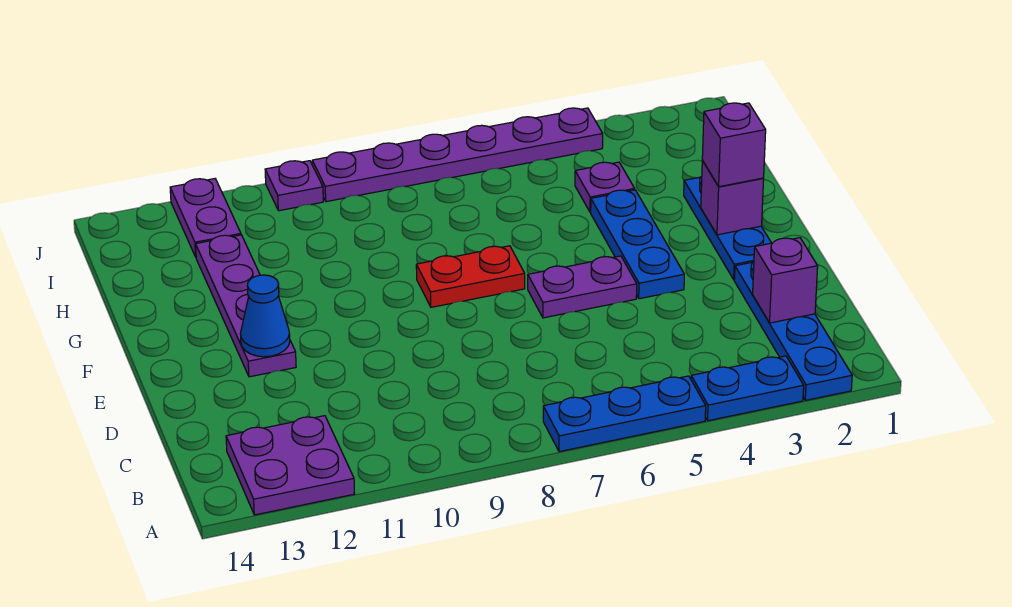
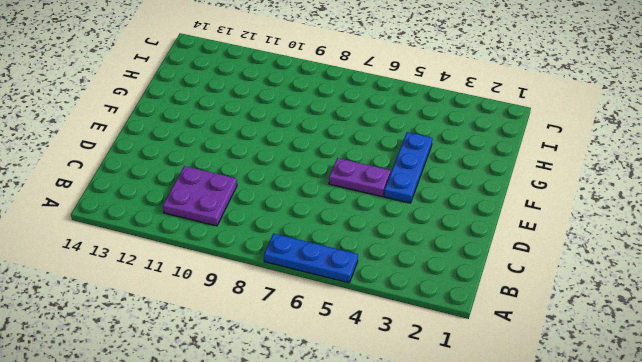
purple plate B10:C11 level 1 -> purple plate A12:B13 level 1
none -> blue plate A2:D2 level 1
none -> blue plate A3:A4 level 1
none -> blue plate E2:G2 level 1

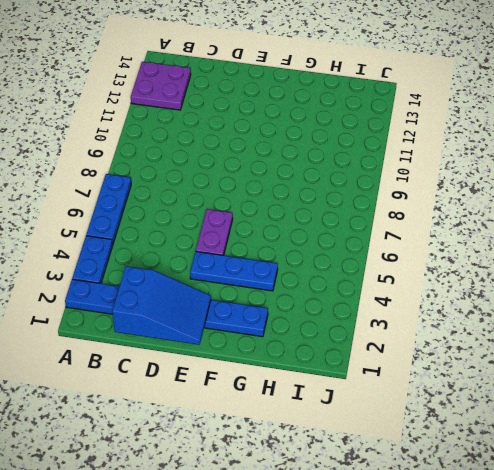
blue slope C1:E2 level 2 top C -> purple brick C2 level 2
none -> purple plate E12:H12 level 1
none -> red plate F7:F8 level 1
none -> purple plate H4 level 1

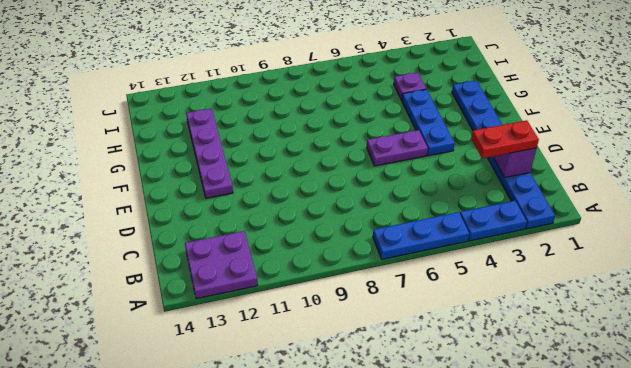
red plate C2:C3 level 3 -> red plate F7:F8 level 1
none -> purple plate I12:J12 level 1
none -> purple plate J4:J9 level 1
none -> purple plate J10 level 1

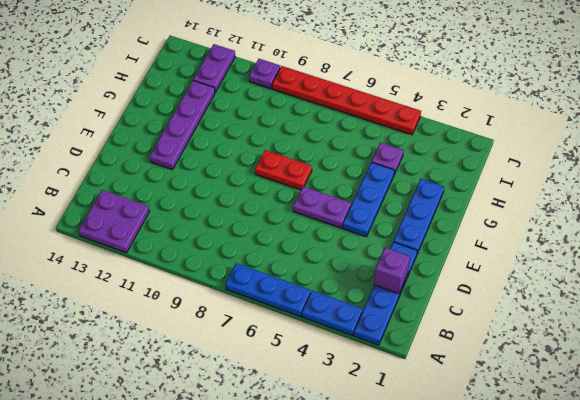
red plate J4:J9 level 1 -> purple plate J4:J9 level 1
none -> blue cone E12 level 2
none -> purple brick F2 level 2
none -> purple brick F2 level 3

